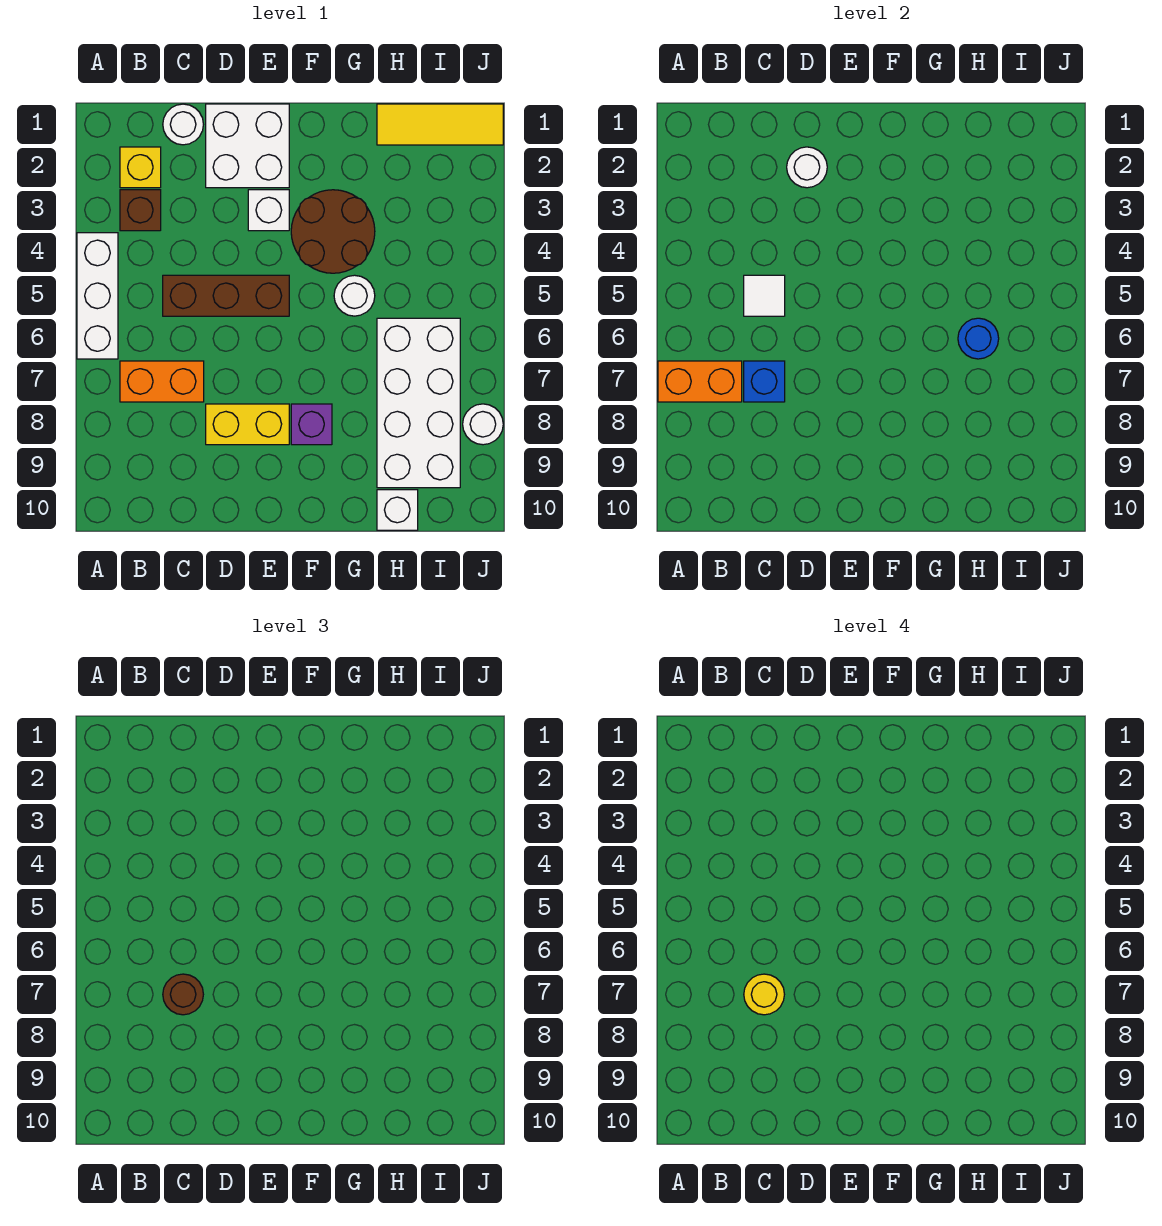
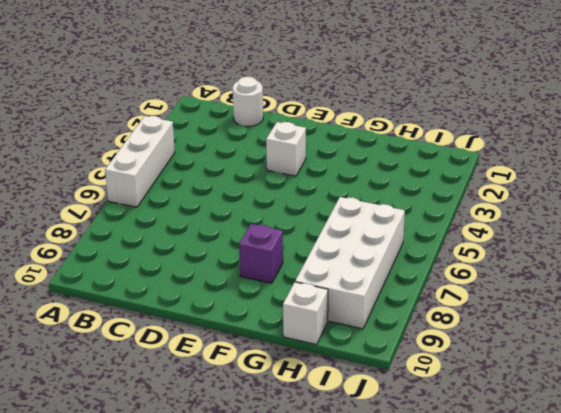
none -> yellow brick B2 level 1
none -> brown brick B3 level 1
none -> orange brick B7:C7 level 1

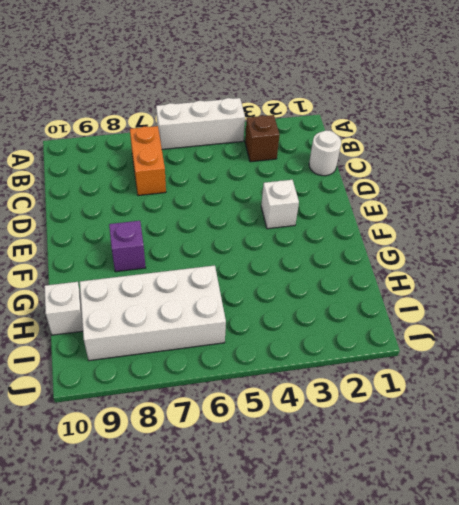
none -> yellow brick B2 level 1
none -> brown brick C5:E5 level 1
none -> white brick D1:E2 level 1

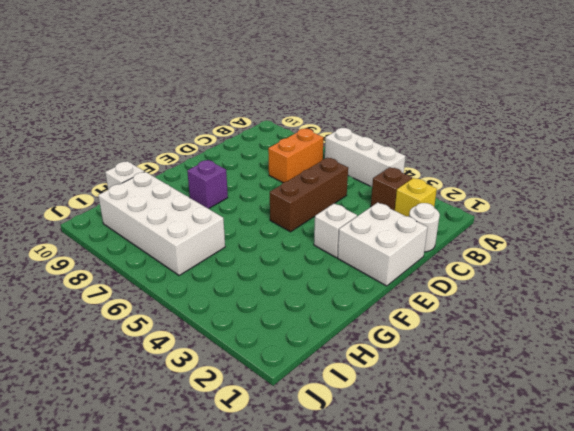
none -> yellow brick D8:E8 level 1
none -> brown round brick F3:G4 level 1
none -> white round brick G5 level 1

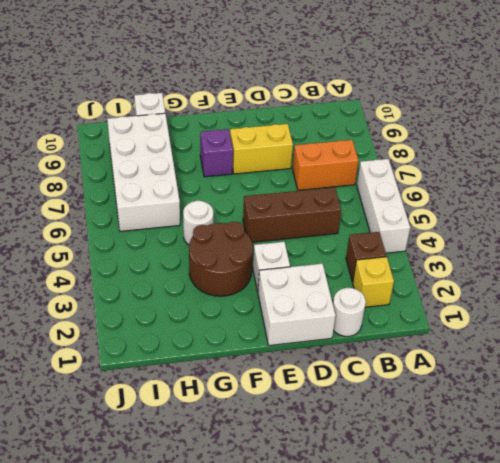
none -> yellow tile H1:J1 level 1
none -> white round brick J8 level 1
none -> orange brick A7:B7 level 2

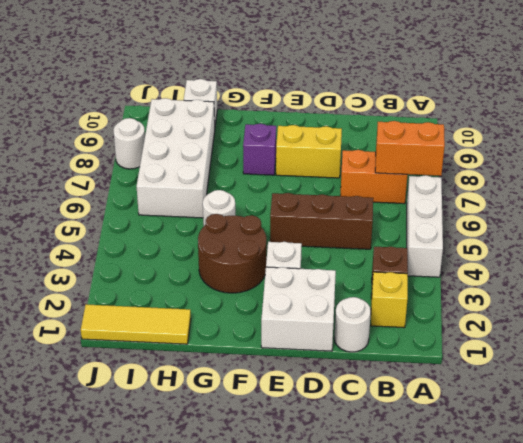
none -> white tile C5 level 2
none -> blue brick C7 level 2
none -> white round brick D2 level 2

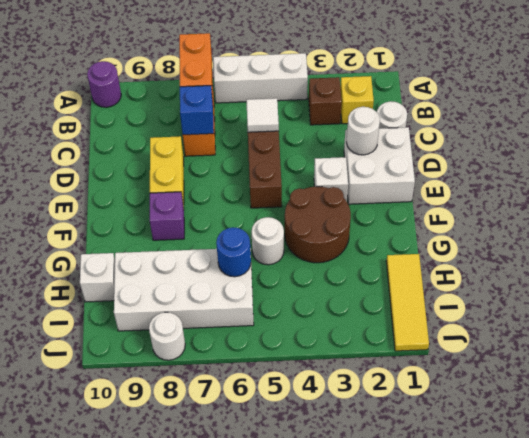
purple round brick A10 level 1 -> none
none -> brown round brick C7 level 3
none -> yellow round brick C7 level 4

